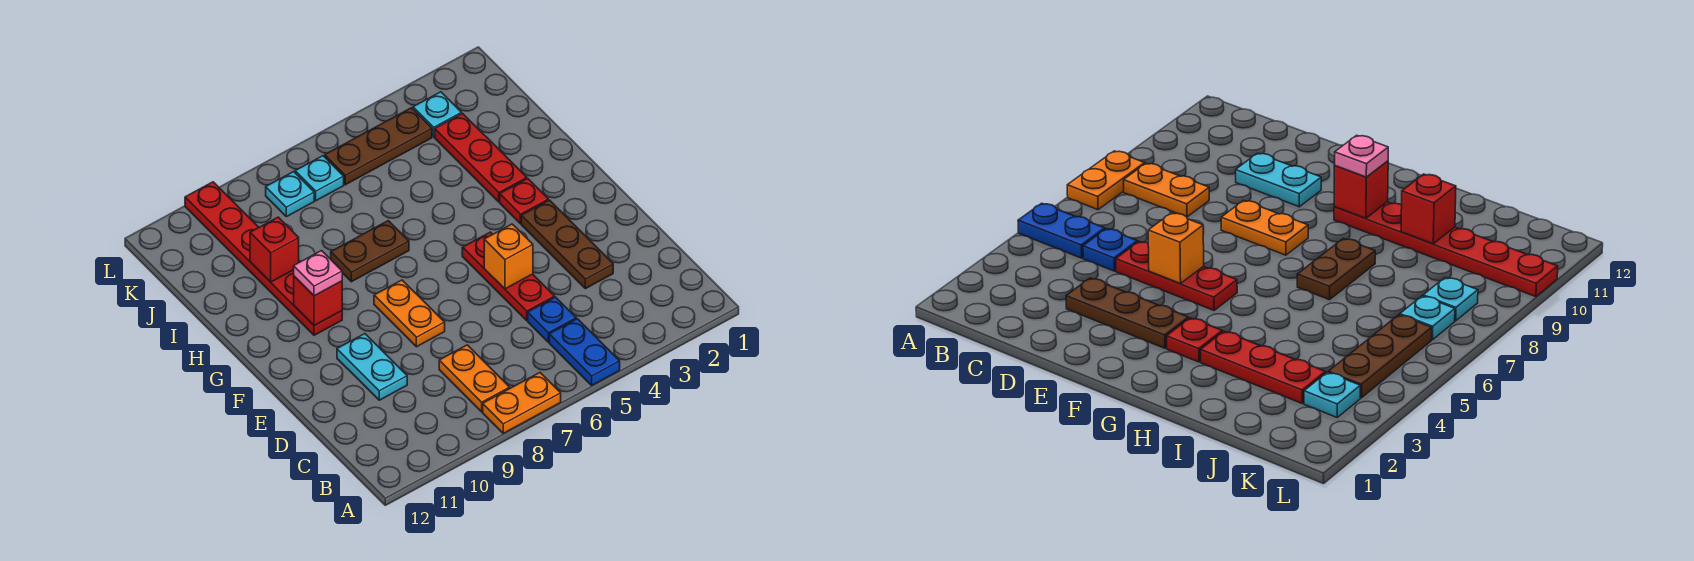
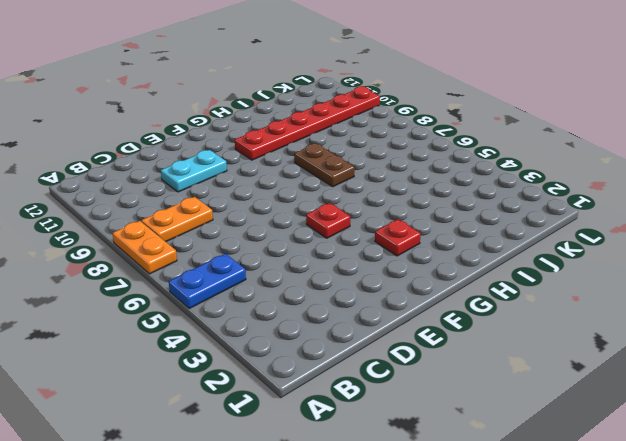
red plate F5 level 1 -> red plate D5:F5 level 1
none -> blue plate C5 level 1
none -> brown plate D3:F3 level 1
none -> orange plate E8:F8 level 1

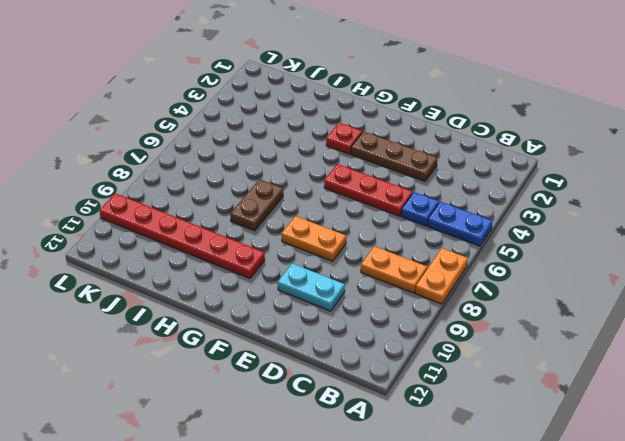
none -> red plate H3:J3 level 1
none -> cyan plate K3 level 1
none -> brown plate K4:K6 level 1

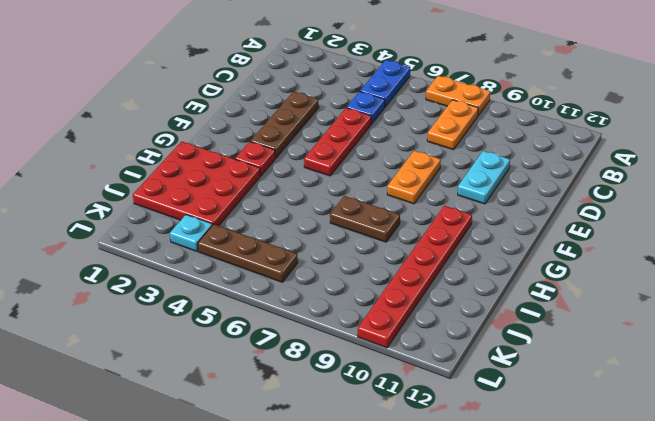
red plate H1:J3 level 1 -> red plate H3:J3 level 1
none -> cyan plate K7 level 1
none -> cyan plate K8 level 1
none -> orange brick E5 level 2

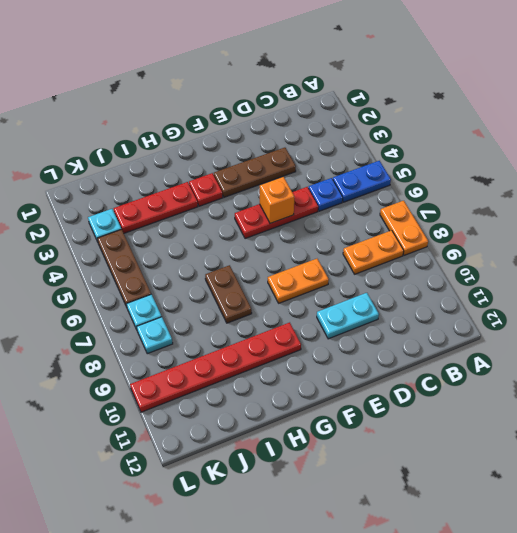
none -> red brick G10 level 2
none -> red brick I10 level 2
none -> pink plate G10 level 3

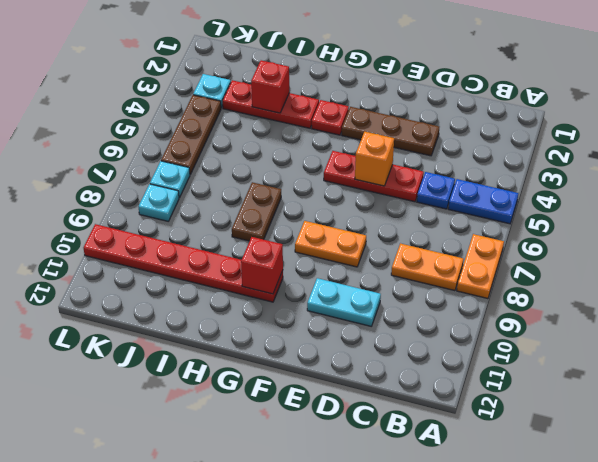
red brick I3 level 2 -> red brick I10 level 2
none -> pink plate G10 level 3

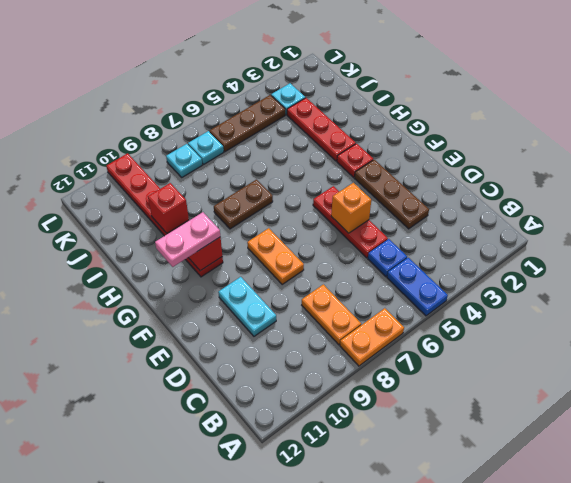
pink plate G10:G11 level 3 -> pink plate G10 level 3

